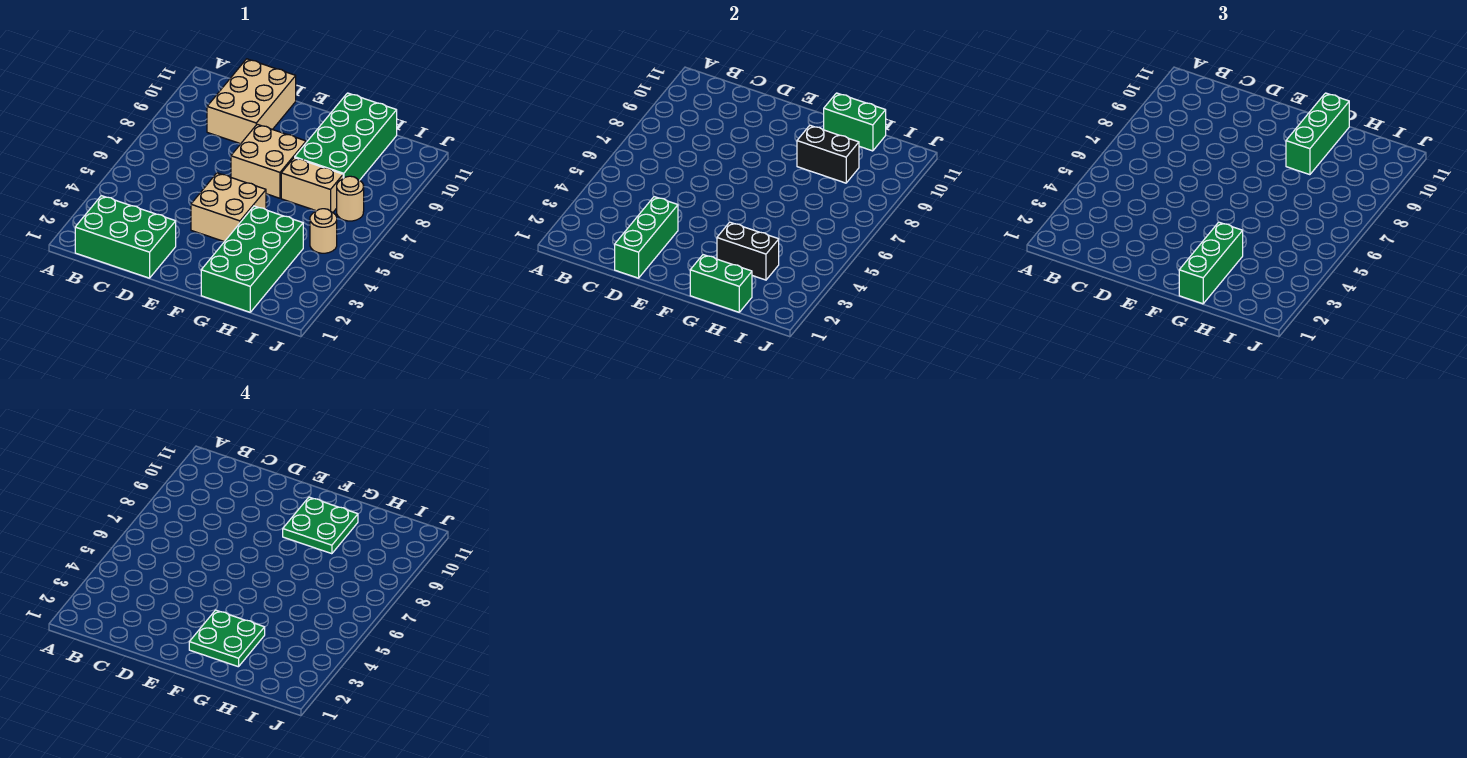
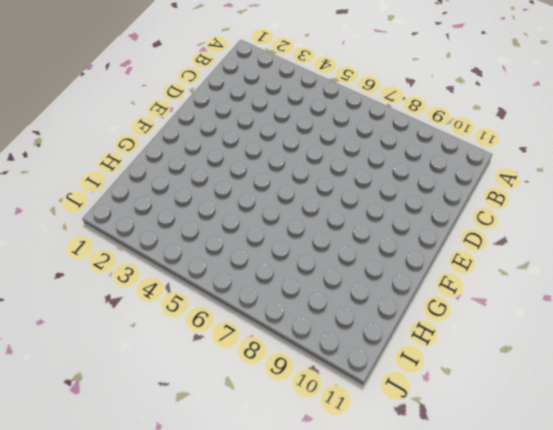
none -> green brick B1:D2 level 1
none -> tan brick C9:D11 level 1
none -> tan brick E4:F5 level 1

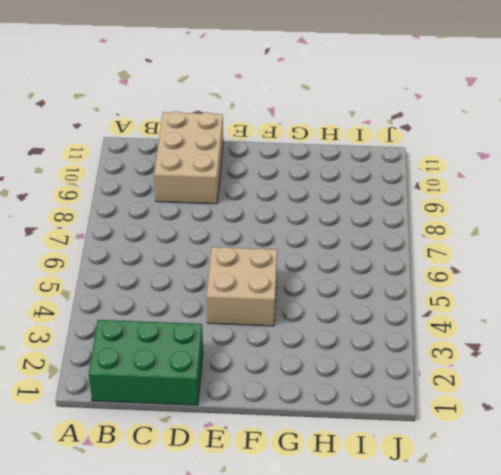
none -> tan brick E7:F8 level 1
none -> green brick G1:H4 level 1
none -> tan brick G7:H7 level 1

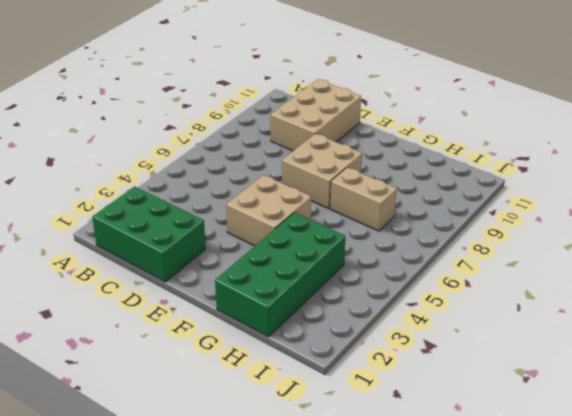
none -> green brick G8:H11 level 1
none -> tan round brick I5 level 1
none -> tan round brick I7 level 1

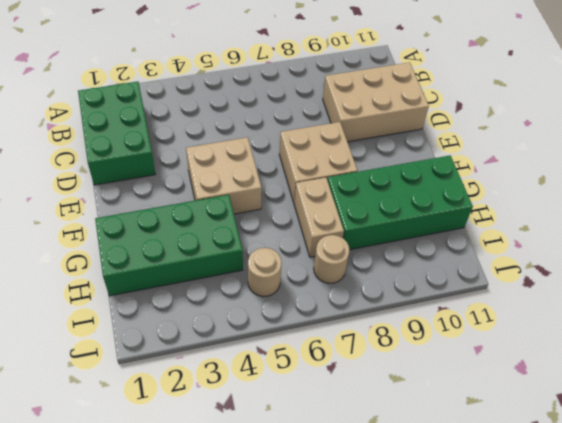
none -> green brick D1:D3 level 2
none -> green brick G1:H1 level 2
none -> black brick G3:H3 level 2

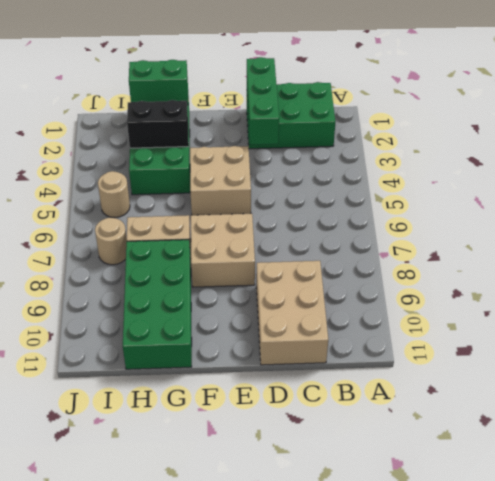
none -> black brick G9:H9 level 2
none -> green brick G11:H11 level 2
none -> green brick G1:G3 level 3

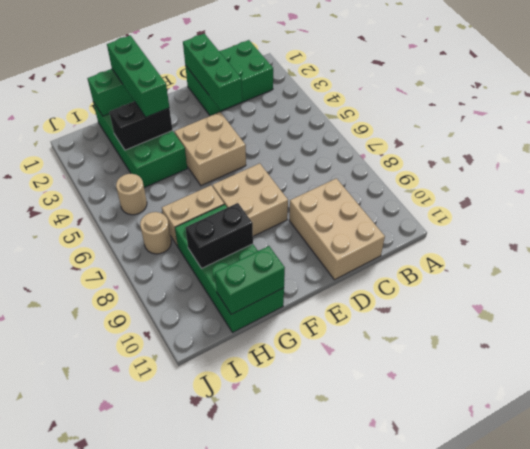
none -> green brick G9:G11 level 3
none -> green plate F2:G3 level 4
none -> green plate F9:G10 level 4

